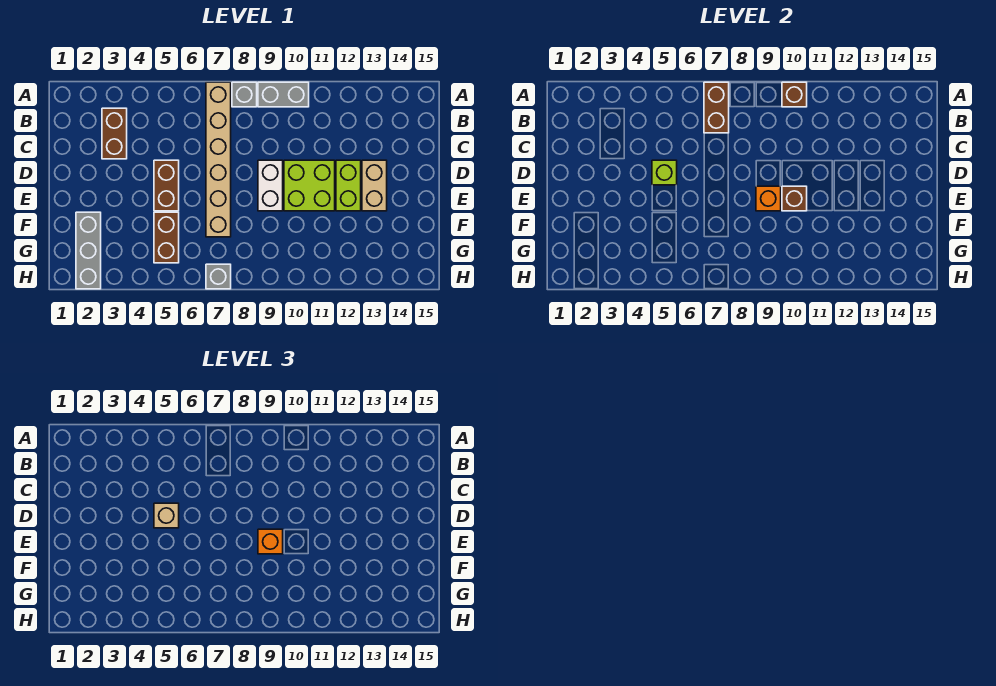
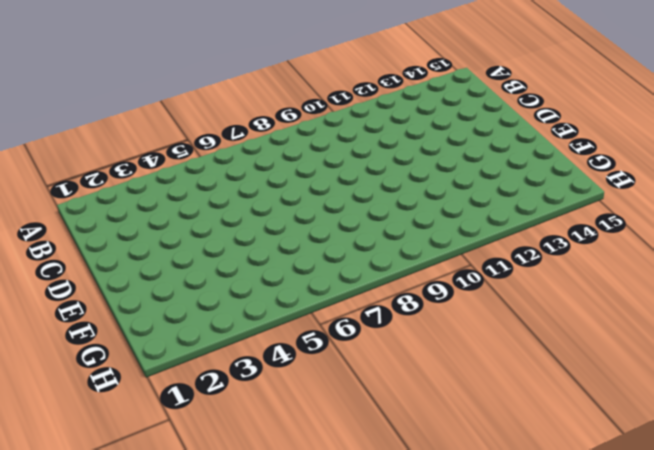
none -> tan brick A7:F7 level 1
none -> grey brick A8 level 1
none -> grey brick A9:A10 level 1

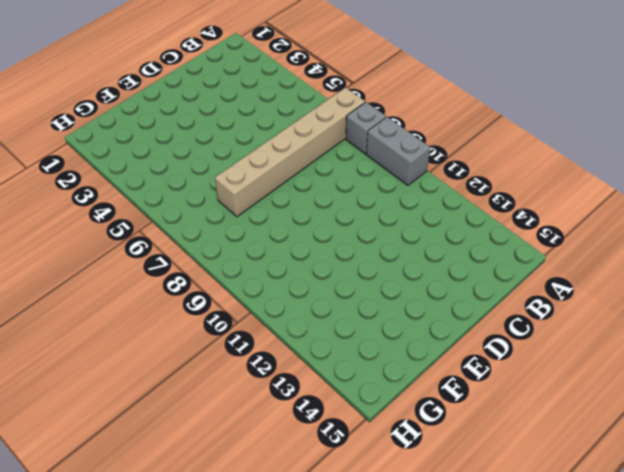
none -> brown brick B3:C3 level 1
none -> brown brick D5:E5 level 1
none -> white brick D9:E9 level 1

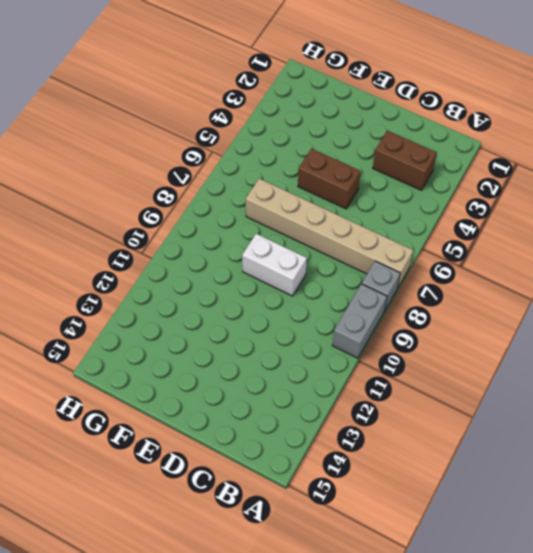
none -> lime brick D10:E11 level 1
none -> lime brick D12:E12 level 1
none -> tan brick D13:E13 level 1

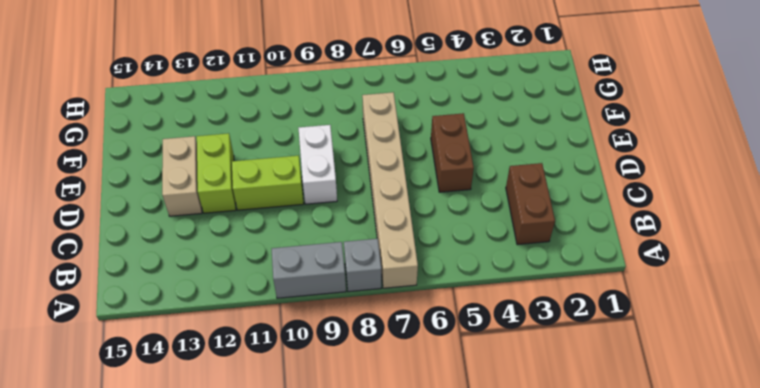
lime brick D10:D11 level 1 -> lime brick D10:E11 level 1
none -> grey brick F2:H2 level 1
none -> brown brick F5:G5 level 1
none -> grey brick H7 level 1

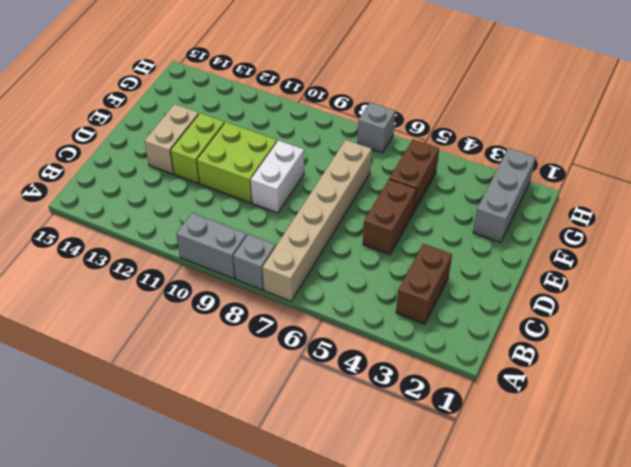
none -> brown brick A7:B7 level 2
none -> brown brick A10 level 2
none -> lime brick D5 level 2

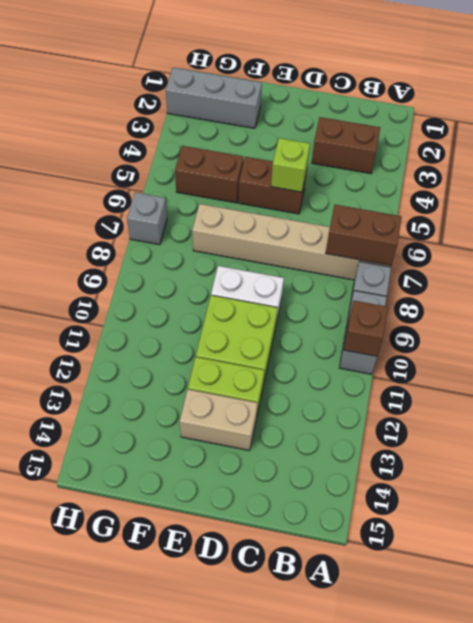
none -> orange brick E9 level 2
none -> brown brick E10 level 2
none -> tan brick D5 level 3

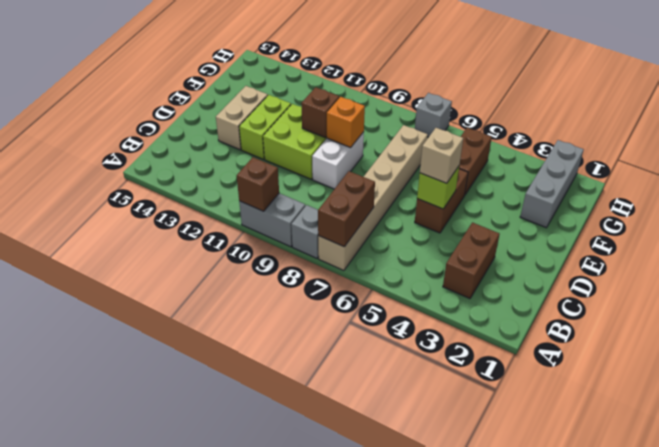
none -> orange brick E9 level 3

